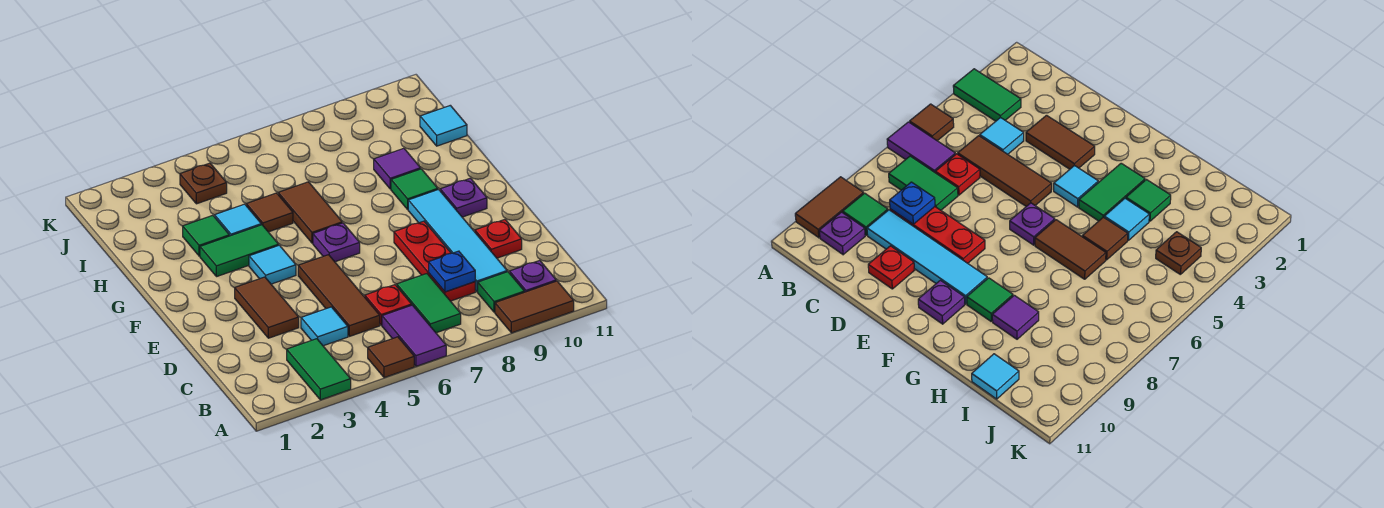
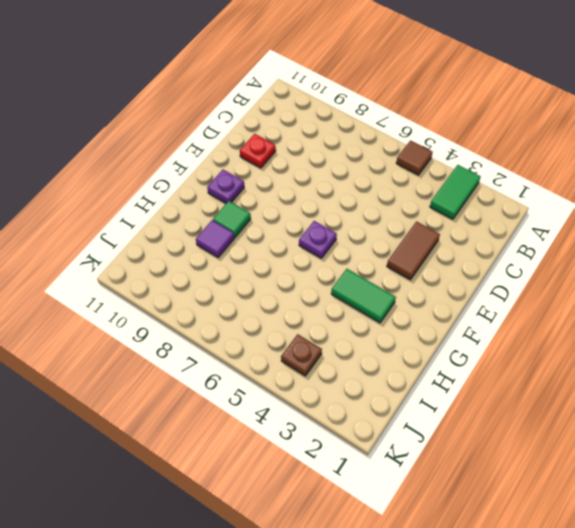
none -> purple tile A6:B6 level 1
none -> brown tile A9:A10 level 1
none -> green tile B7:C7 level 1

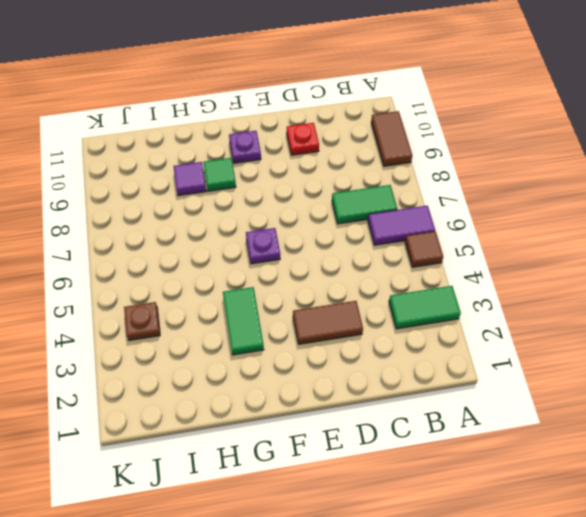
none -> green tile B9 level 1
none -> purple plate B10 level 1
none -> cyan tile C4 level 1

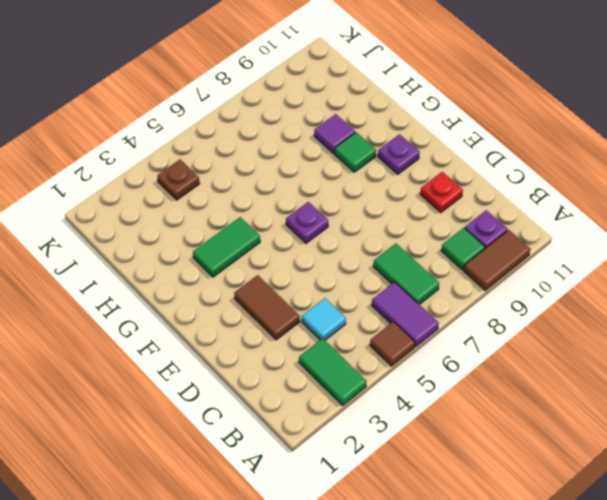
none -> brown tile C5:E5 level 1
none -> red plate C6 level 1
none -> red plate C8:E8 level 1

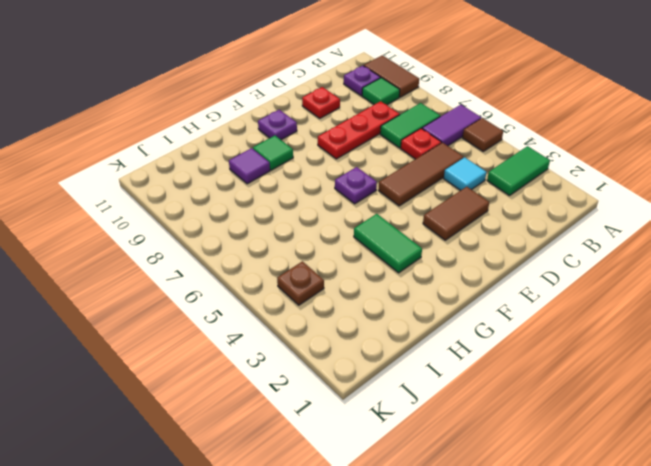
none -> cyan tile C9:F9 level 1
none -> cyan tile F4 level 1
none -> brown tile G6:H6 level 1

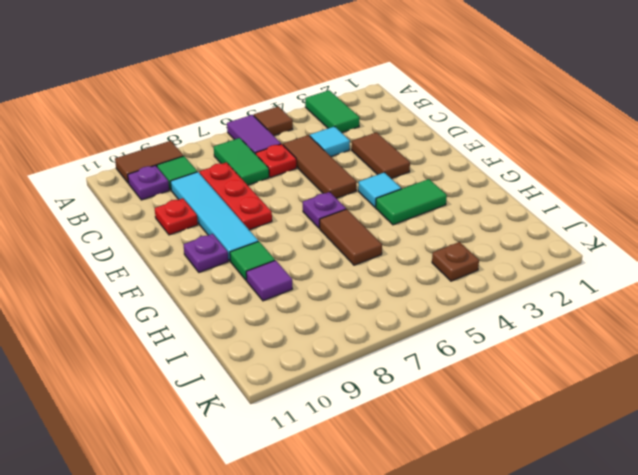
none -> green tile H3 level 1
none -> cyan tile H4 level 1
none -> brown tile H5 level 1

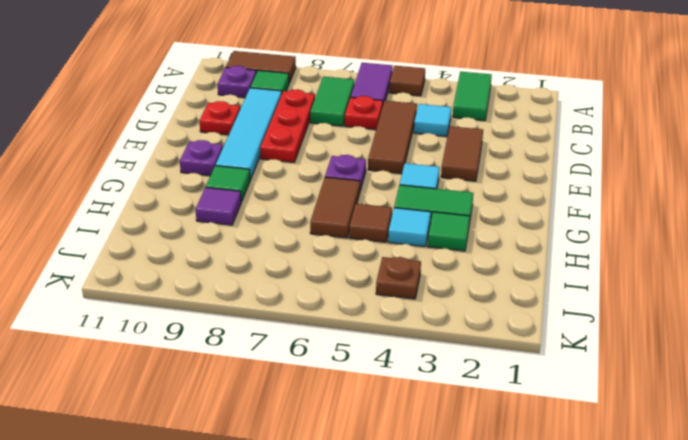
none -> cyan tile I11 level 1
none -> blue plate C8 level 2

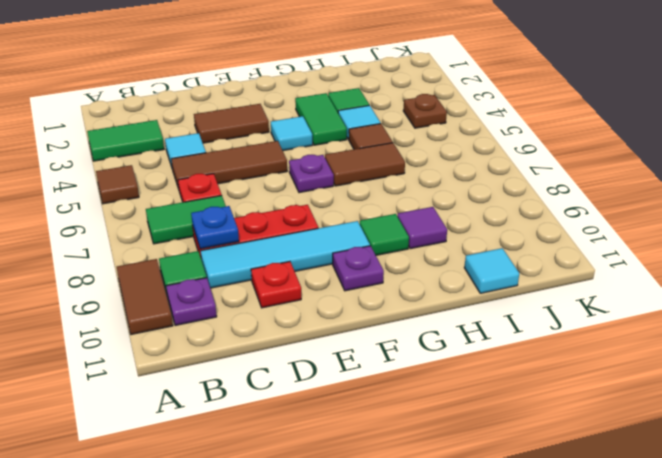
none -> purple tile A6:B6 level 1

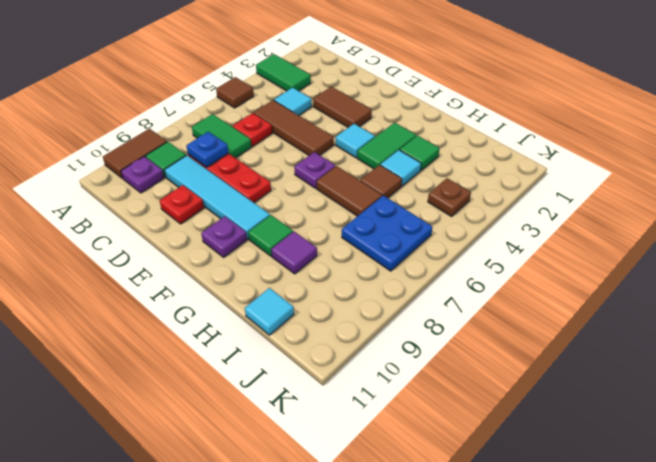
blue plate I6:J7 level 1 -> none
none -> purple tile A6:B6 level 1

